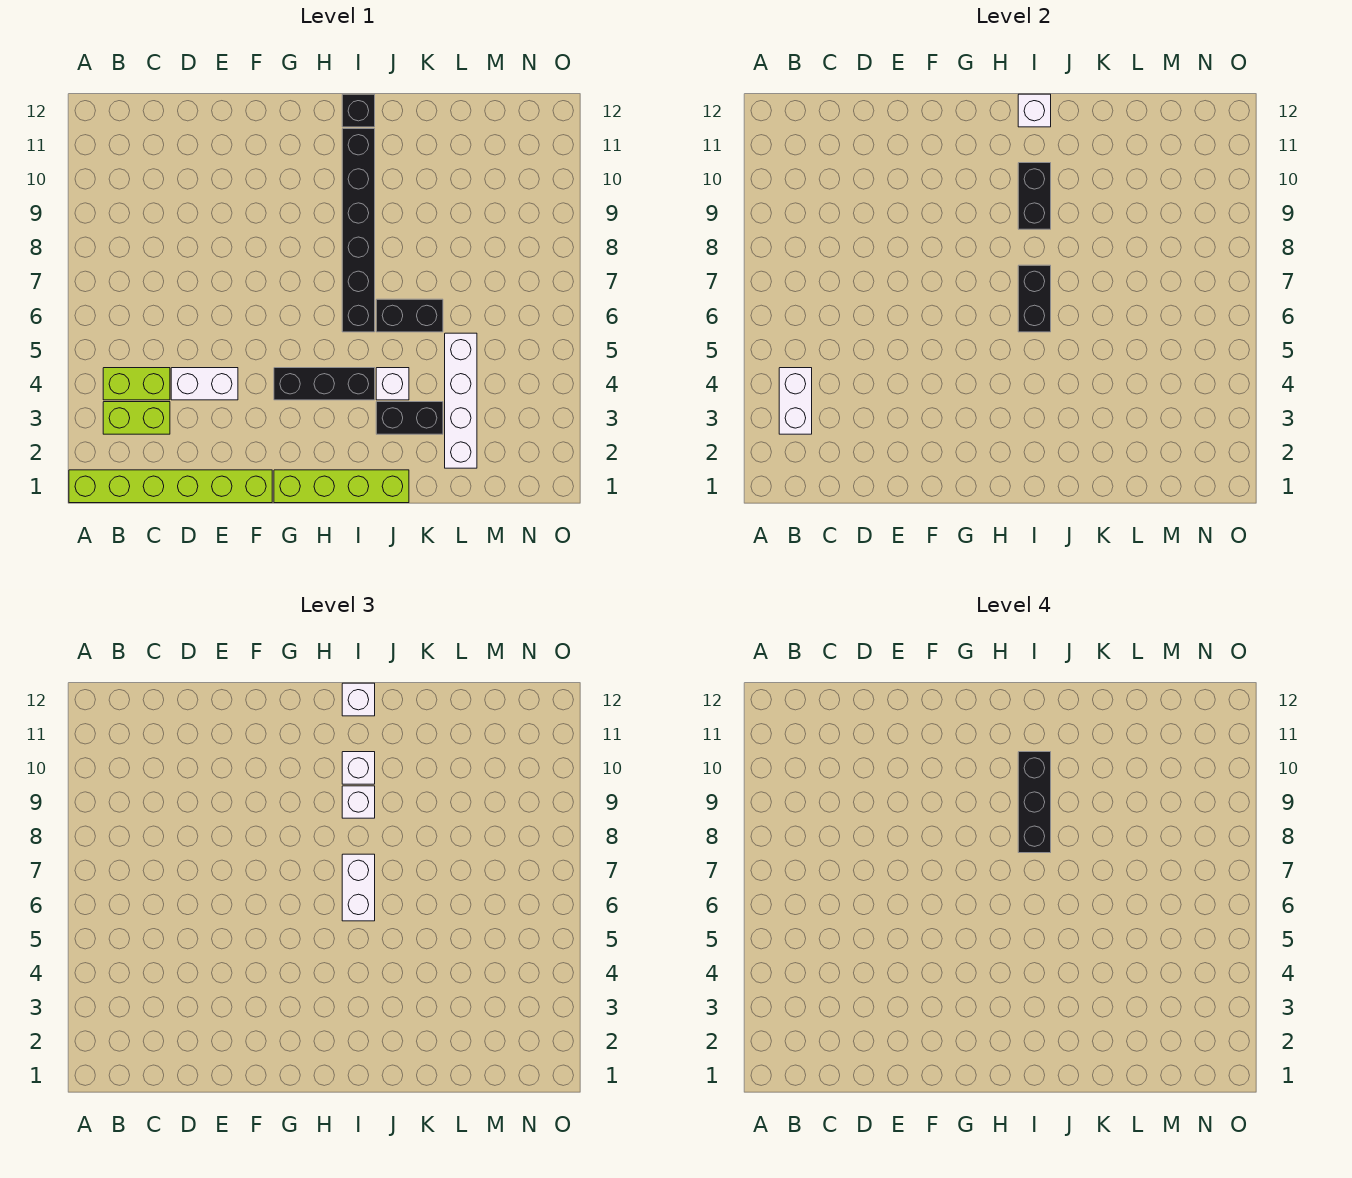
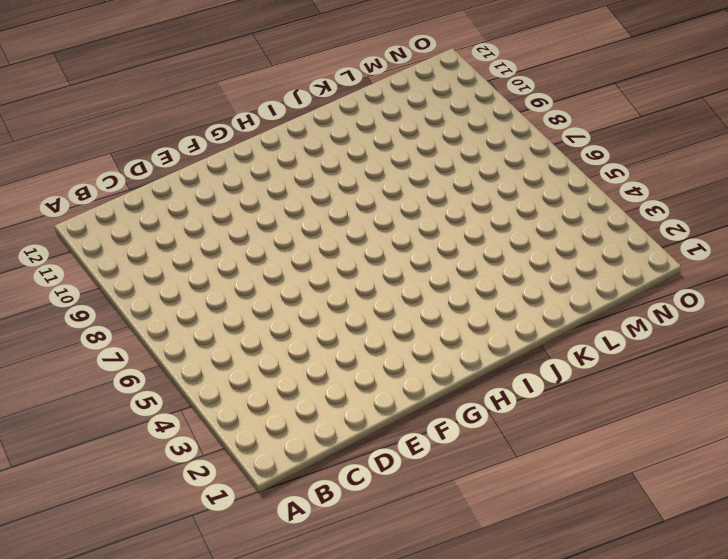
none -> lime brick A1:F1 level 1
none -> lime brick B3:C3 level 1
none -> lime brick B4:C4 level 1

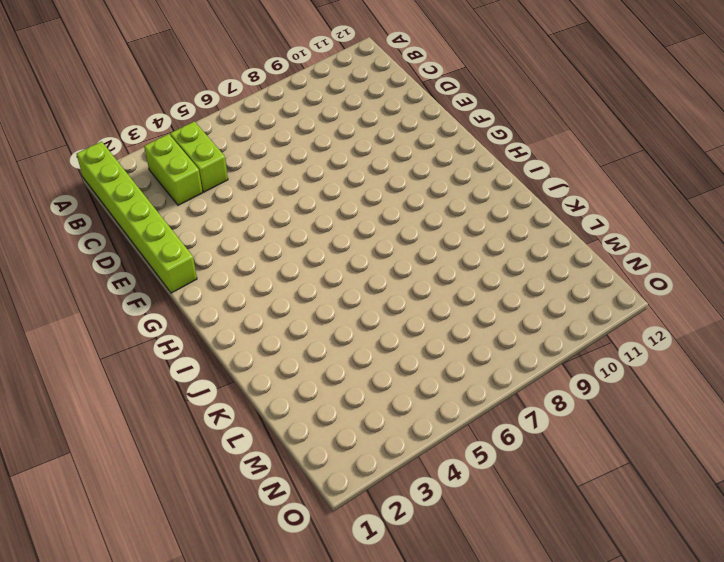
none -> white brick D4:E4 level 1
none -> lime brick G1:J1 level 1
none -> black brick G4:I4 level 1

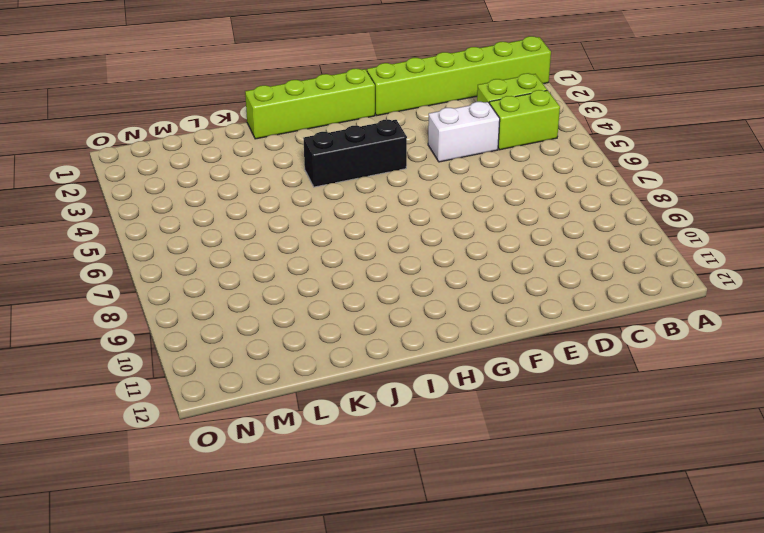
none -> black brick I6:I11 level 1
none -> black brick I12 level 1
none -> black brick J3:K3 level 1

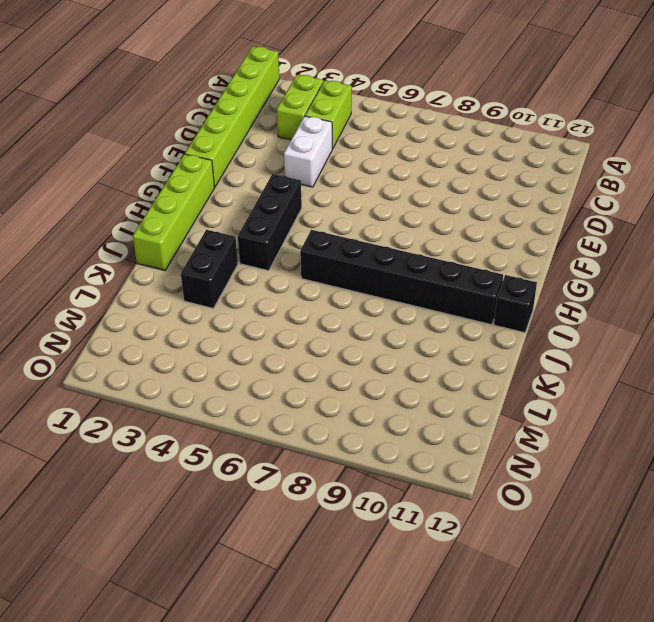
none -> white brick J4 level 1
none -> black brick J6:K6 level 1
none -> white brick L2:L5 level 1

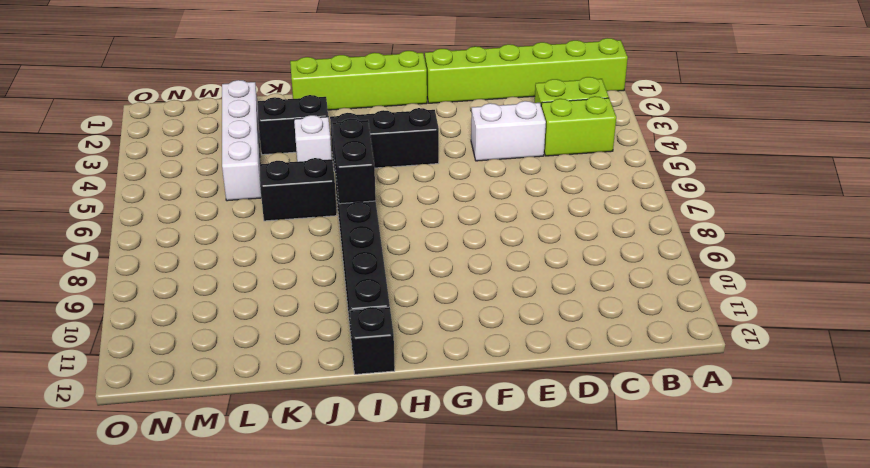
none -> white brick B3:B4 level 2
none -> black brick I9:I10 level 2
none -> white brick I12 level 2

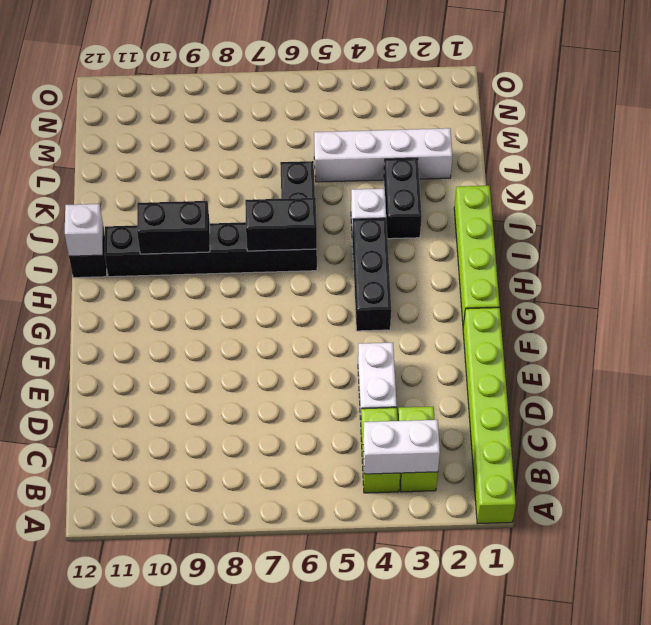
none -> white brick I6:I7 level 3
none -> white brick I9 level 3
none -> white brick I10 level 3

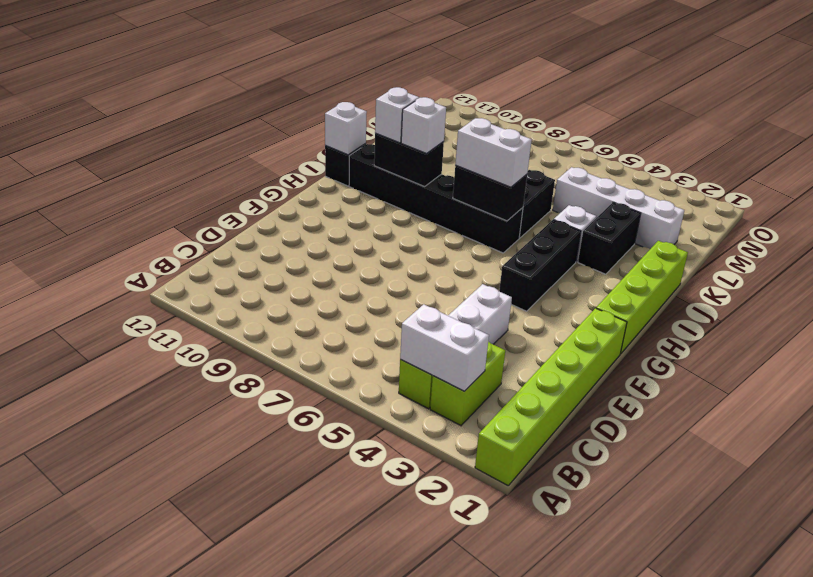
none -> white brick I12 level 3
none -> black brick I8:I10 level 4

